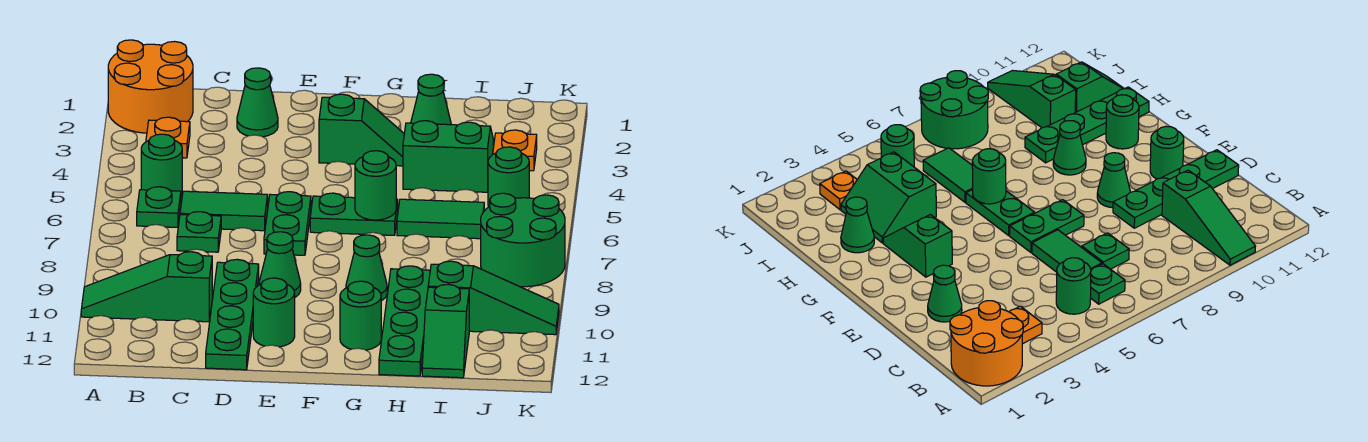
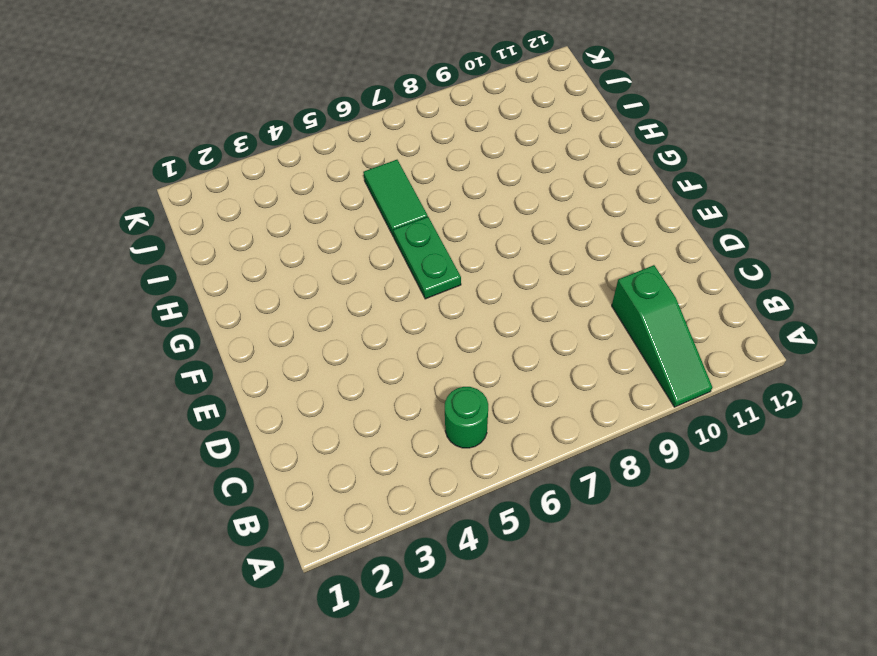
none -> orange round brick A1:B2 level 1
none -> orange plate B3 level 1
none -> green plate B6 level 1

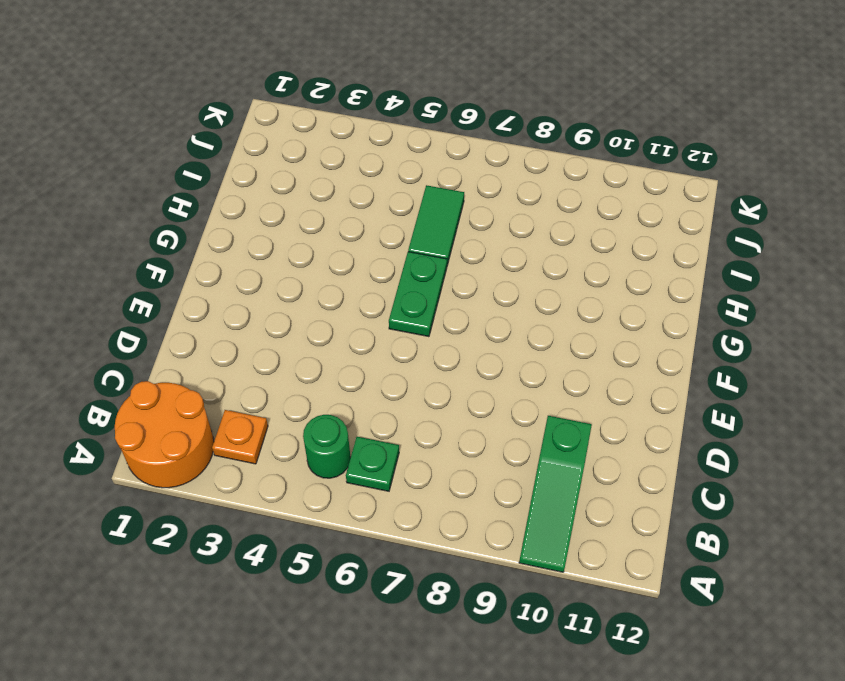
none -> green tile C6:D6 level 1
none -> green plate C7 level 1
none -> green cone D2 level 1

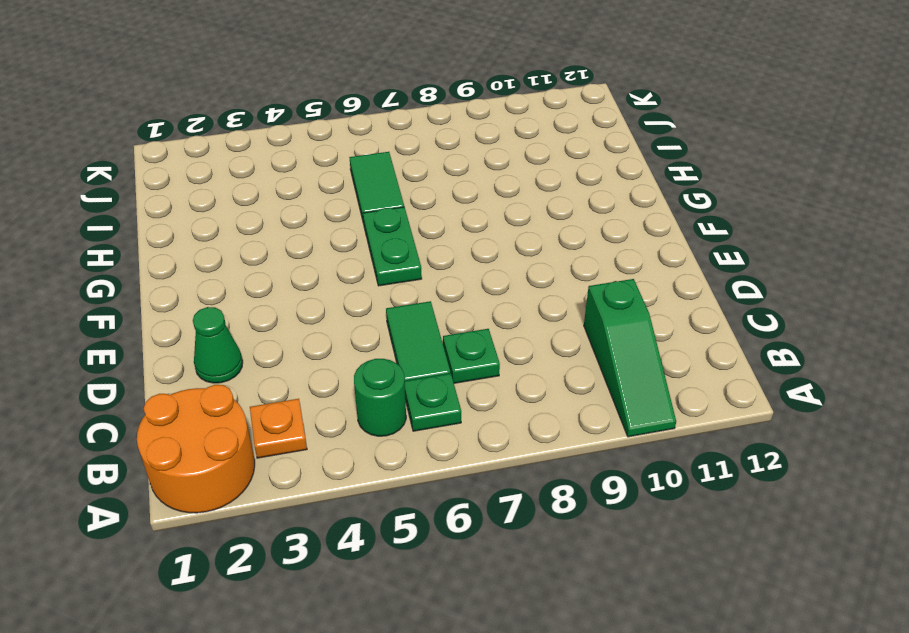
none -> green plate D9:D12 level 1
none -> green plate E6:E7 level 1
none -> green cone E9 level 1

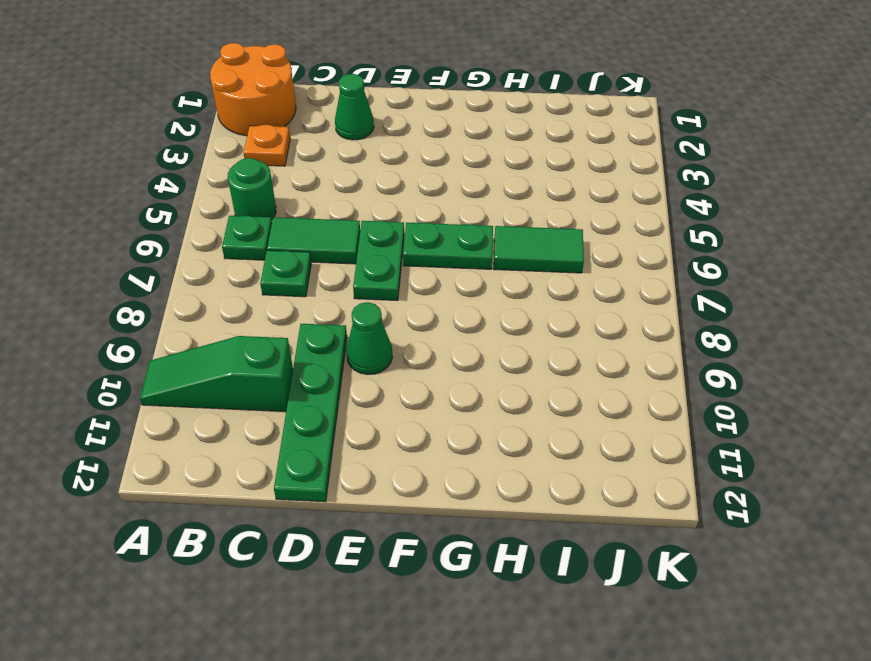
none -> green round brick E11 level 1
none -> green slope F3:G3 level 1 top F
none -> green cone G9 level 1

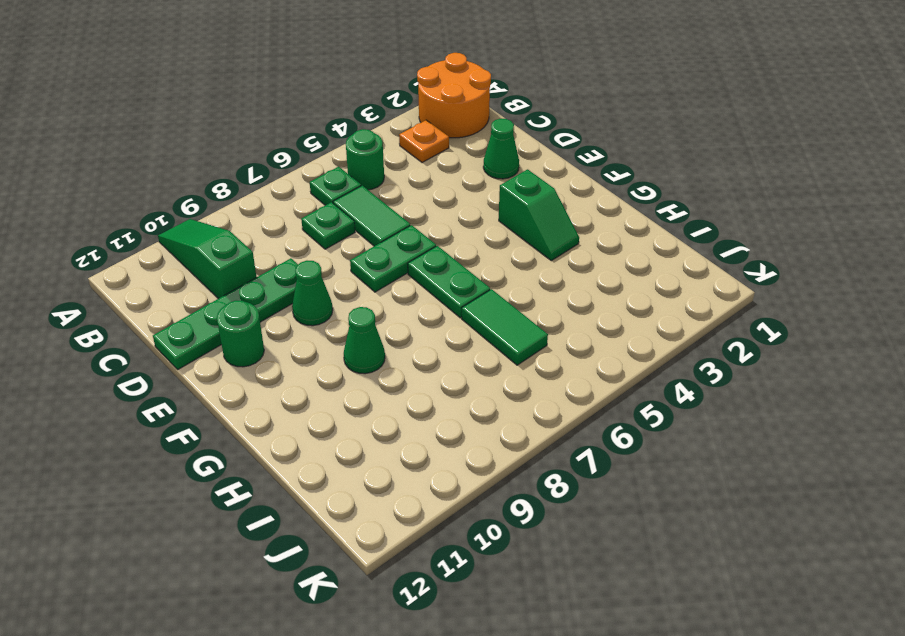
none -> green round brick G11 level 1
none -> green cone H2 level 1
none -> green slope H3:I4 level 1 top 4

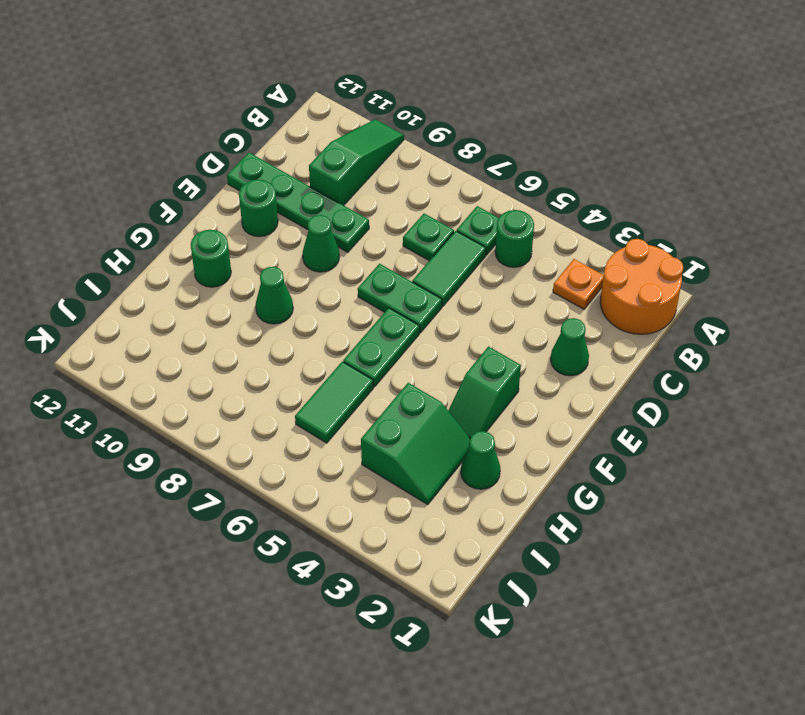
none -> green plate H9:H12 level 1
none -> green slope I10:K10 level 1 top I
none -> green slope I11:I12 level 1 top 11

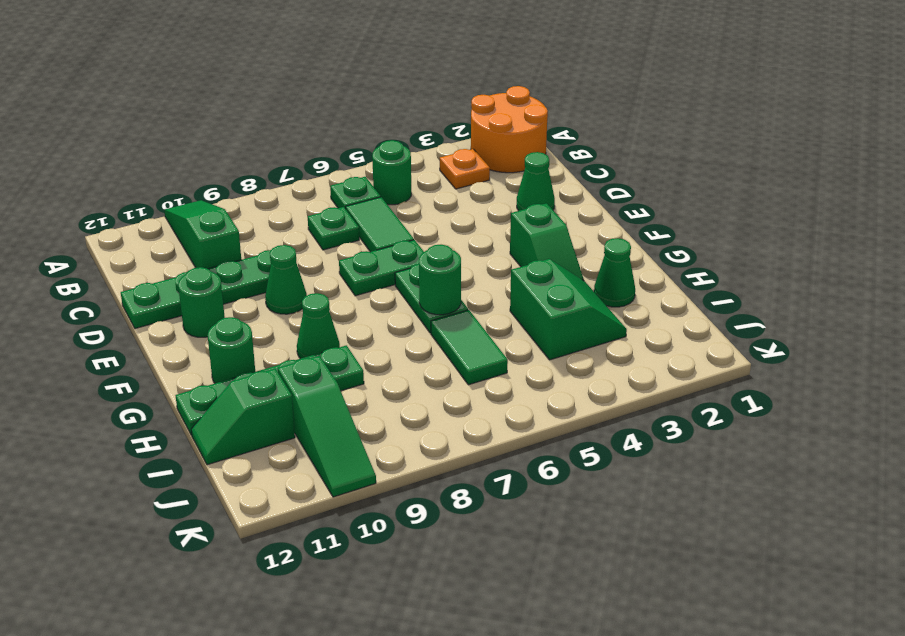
none -> orange plate J3 level 1
none -> green round brick J5 level 1
none -> green round brick J7:K8 level 1

